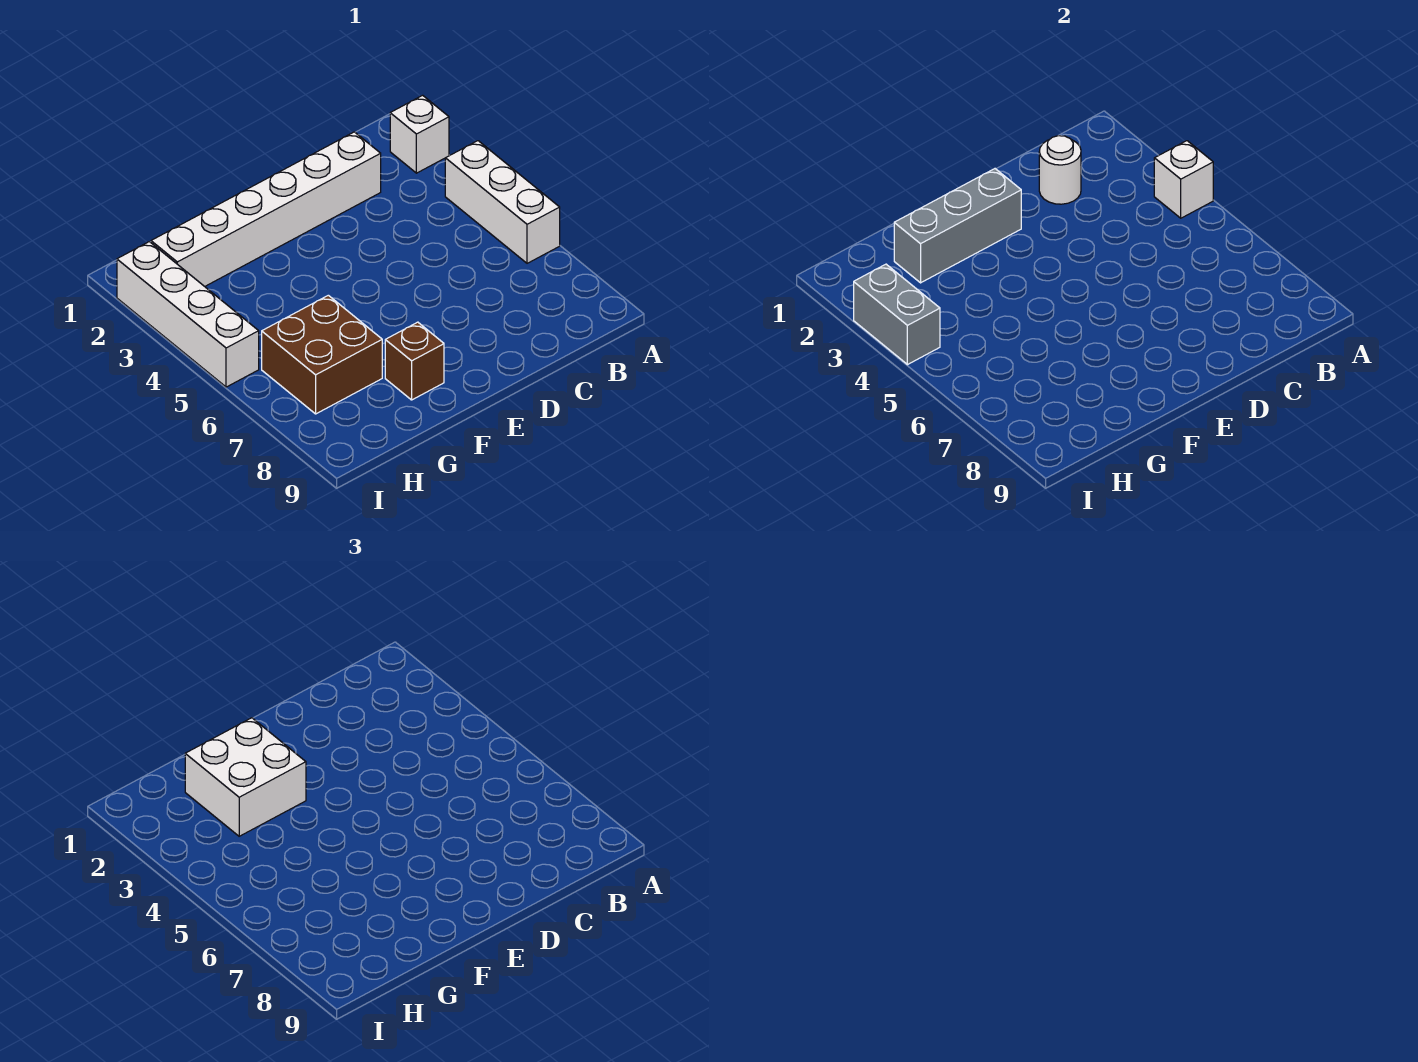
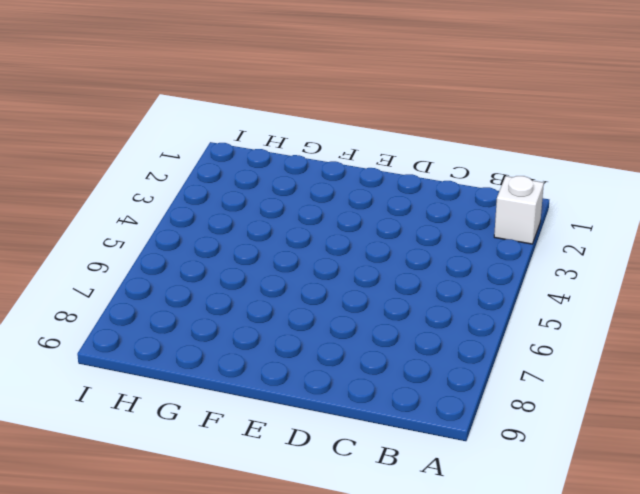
none -> white brick A4:A6 level 1
none -> white brick C2:H2 level 1

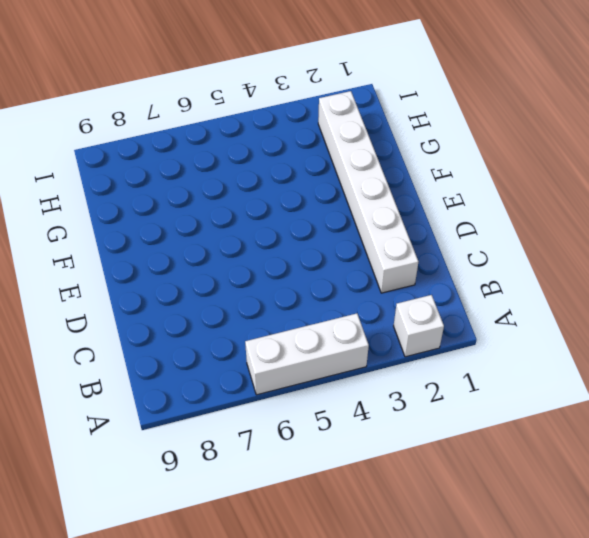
none -> brown brick F8 level 1
none -> brown brick G6:H7 level 1

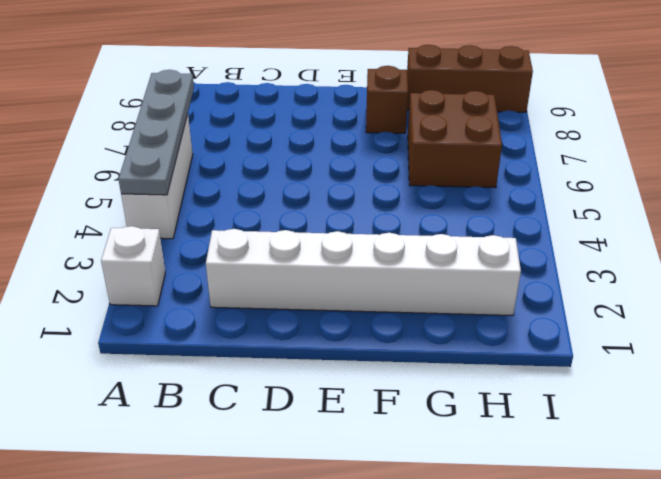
grey plate A4:A7 level 2 -> white brick A4 level 2
brown brick G9:I9 level 1 -> none
none -> white brick I2:I5 level 1
none -> white round brick C2 level 2

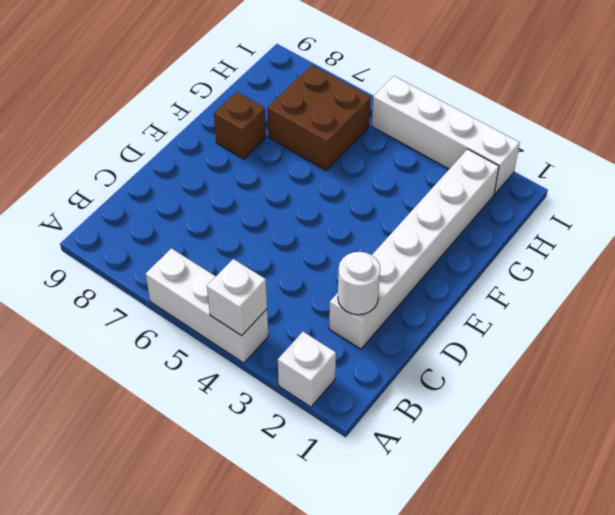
none -> grey brick E2:G2 level 2
none -> grey brick I3:I4 level 2

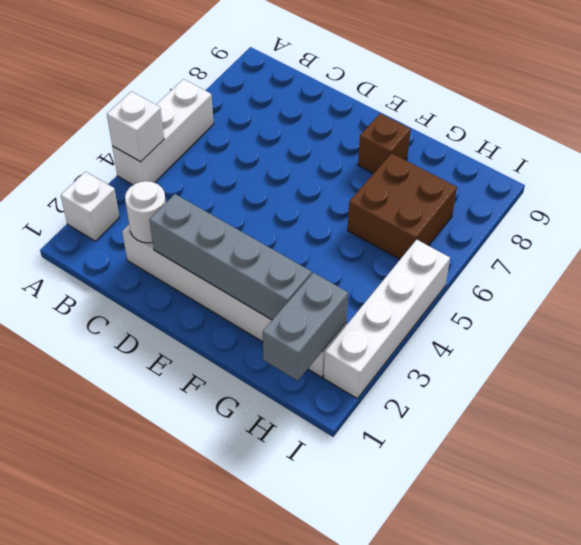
grey brick D2:G2 level 2 -> grey brick E2:G2 level 2
grey brick H1:H2 level 2 -> grey brick I3:I4 level 2
none -> white brick F2:G3 level 3

